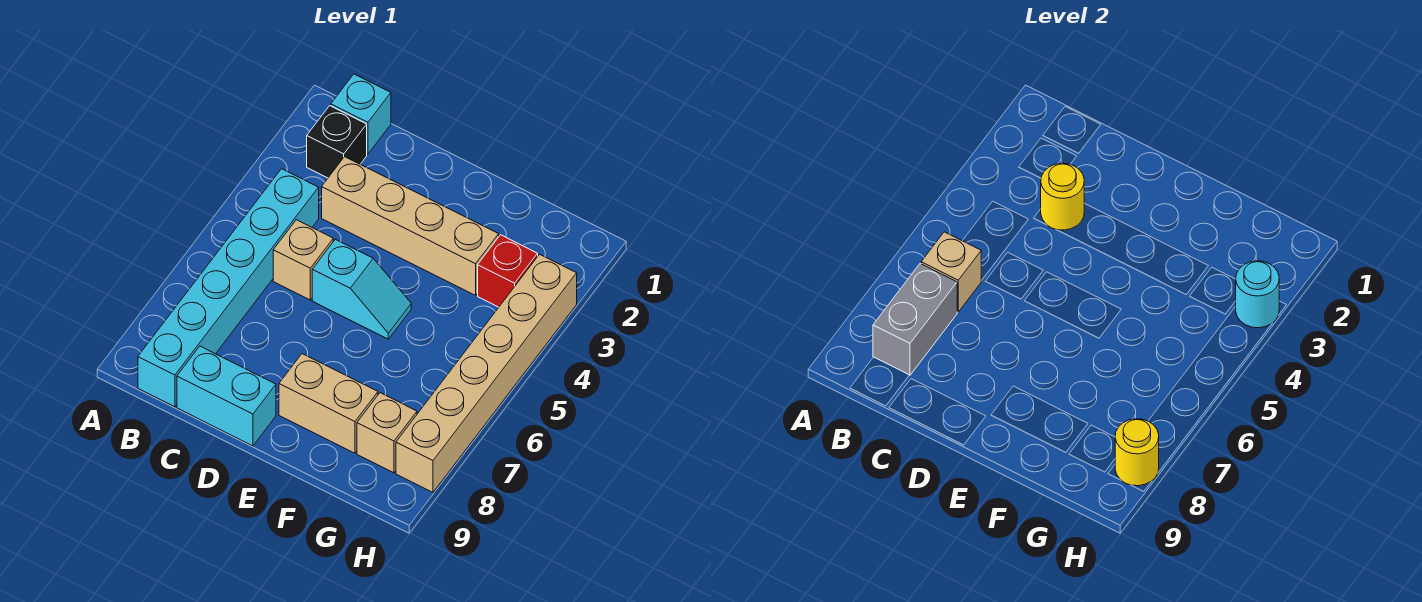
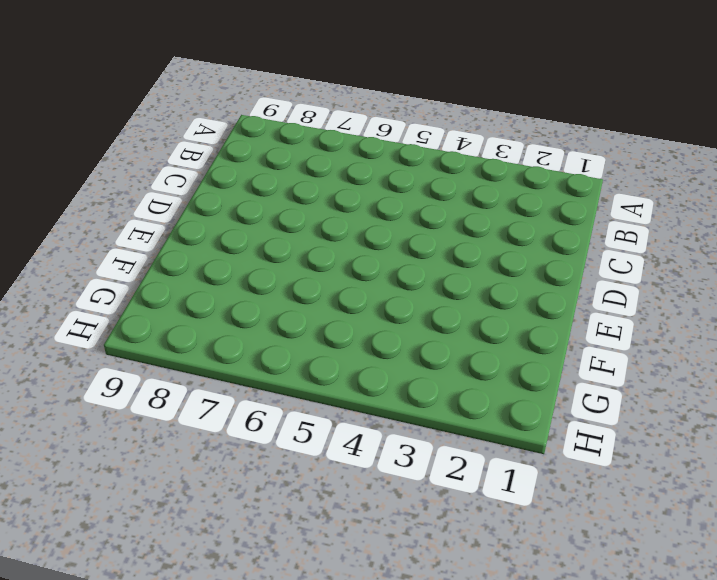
none -> cyan brick B1 level 1
none -> black brick B2 level 1
none -> cyan brick B4:B9 level 1

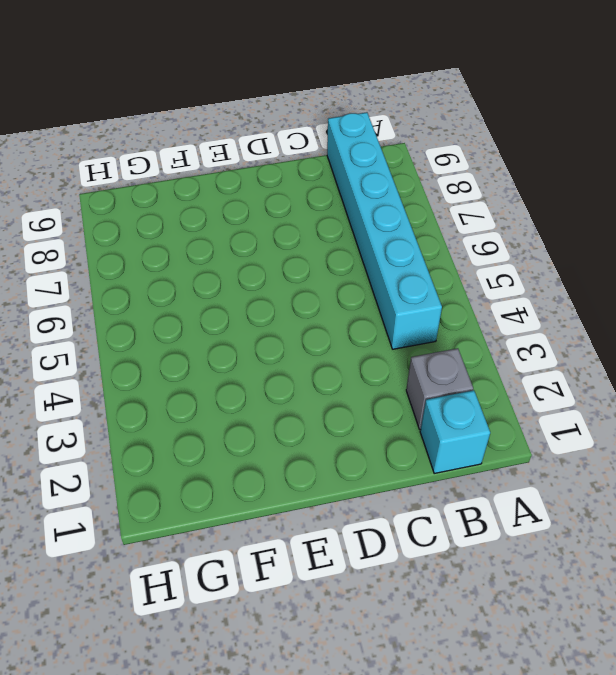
grey brick B2 level 1 -> black brick B2 level 1
none -> tan brick C3:F3 level 1
none -> tan brick C5 level 1
none -> cyan brick C9:D9 level 1

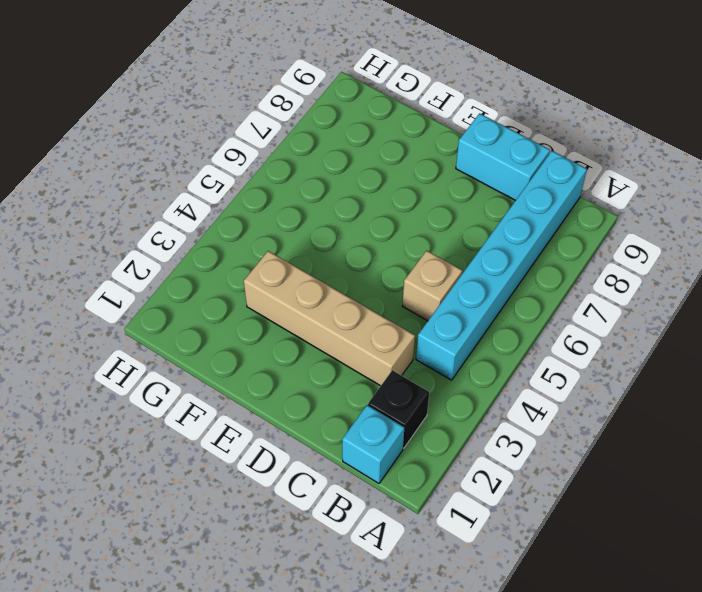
none -> cyan slope D5:E5 level 1 top D
none -> tan brick E8:F8 level 1
none -> red brick G3 level 1

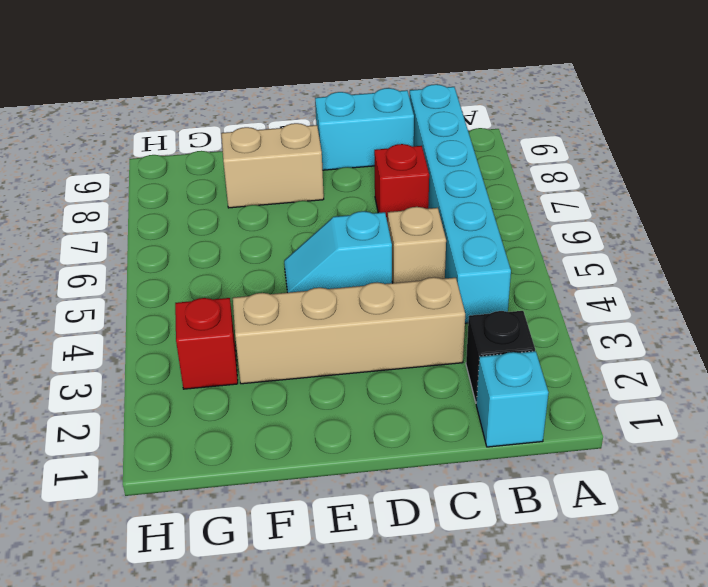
red brick C7 level 1 -> none
none -> tan brick G8 level 1
none -> tan brick H3:H8 level 1
none -> tan brick B6 level 2

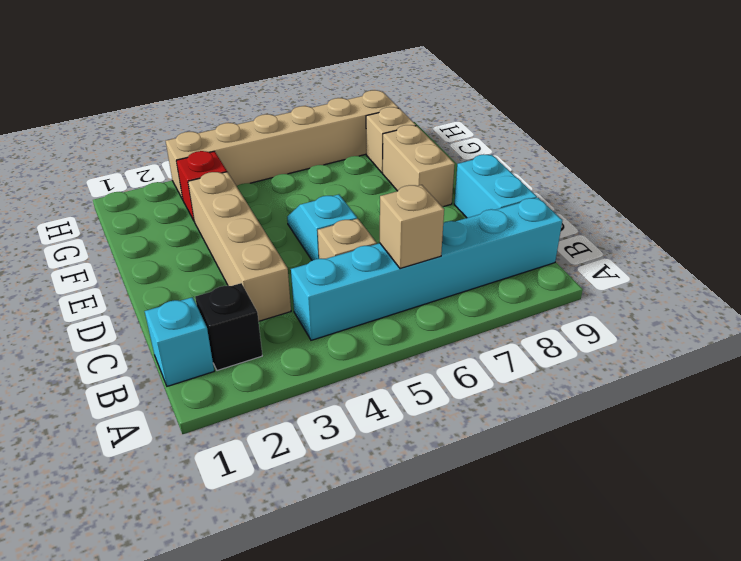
none -> grey brick B7:B8 level 2
none -> yellow round brick C3 level 2
none -> cyan round brick H3 level 2

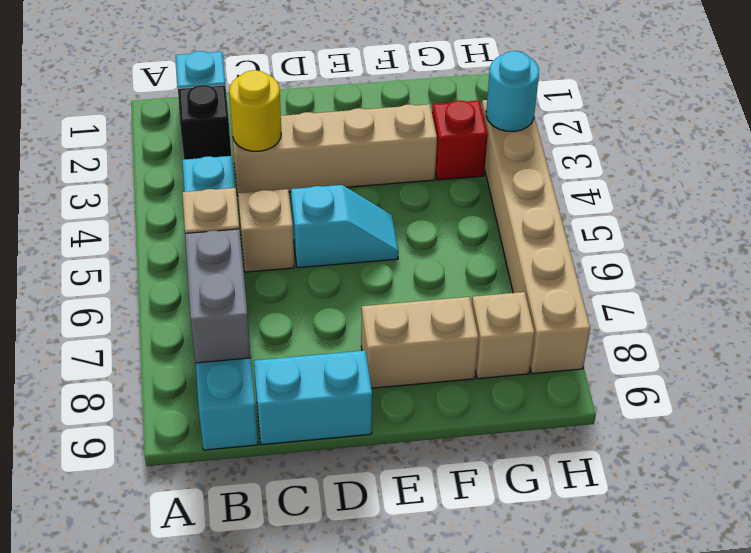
none -> yellow round brick H8 level 2

